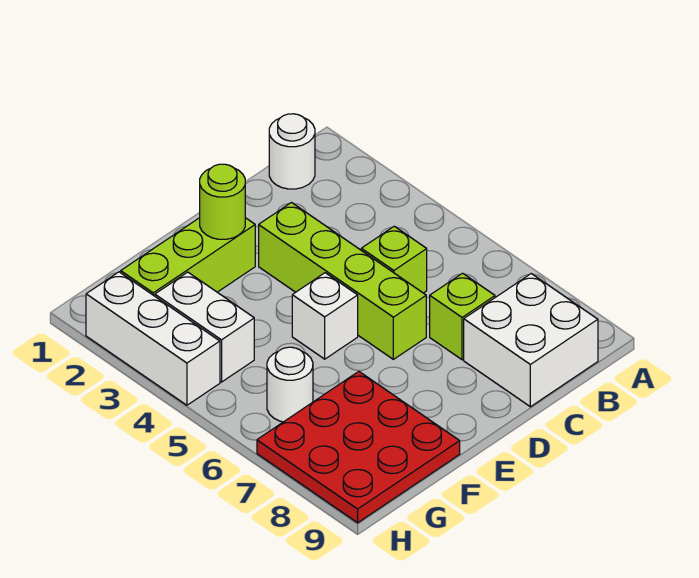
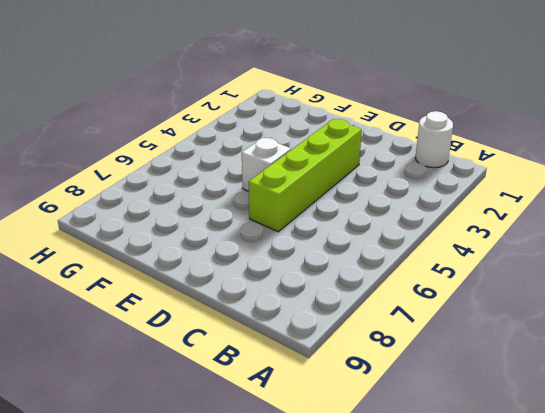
none -> white brick B8:C9 level 1
none -> lime brick C5 level 1
none -> lime brick C7 level 1

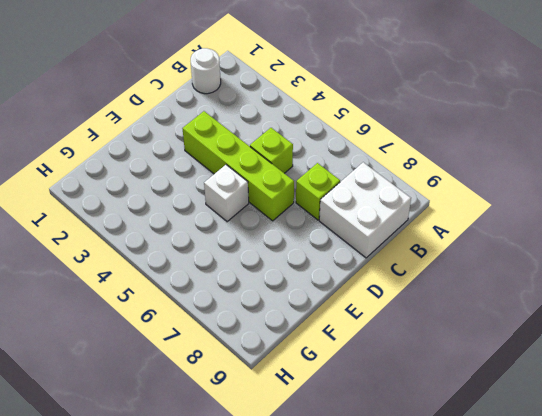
none -> lime brick E2:G2 level 1
none -> red plate F7:H9 level 1
none -> white brick G3:G4 level 1

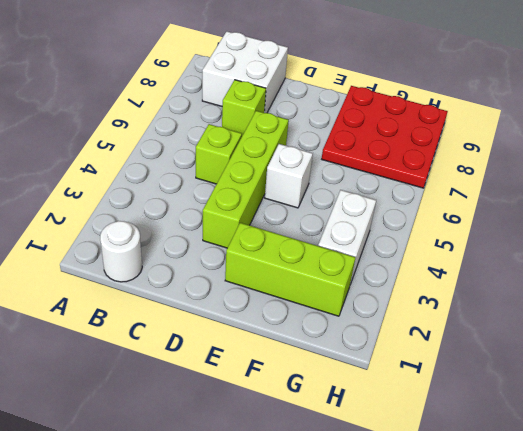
none -> white round brick G6 level 1
none -> white brick H2:H4 level 1
none -> lime round brick E2 level 2

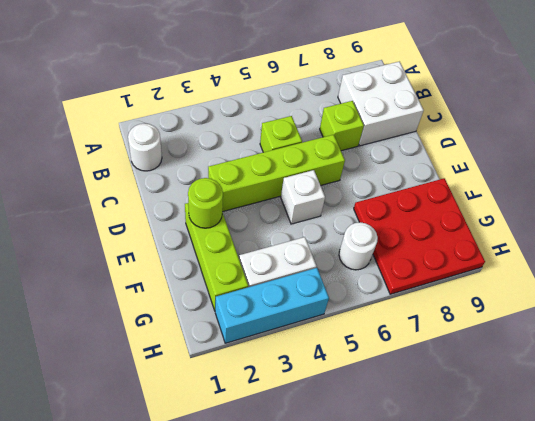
cyan brick H2:H4 level 1 -> white brick H2:H4 level 1

